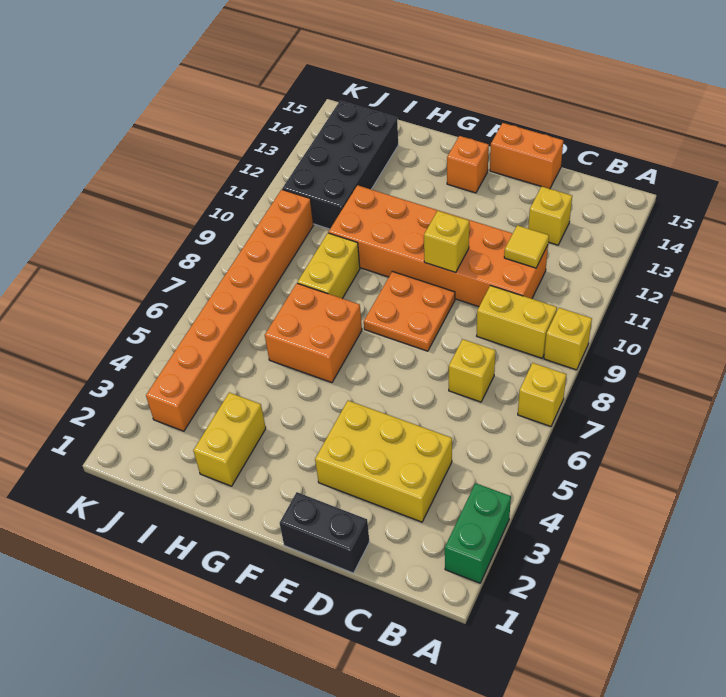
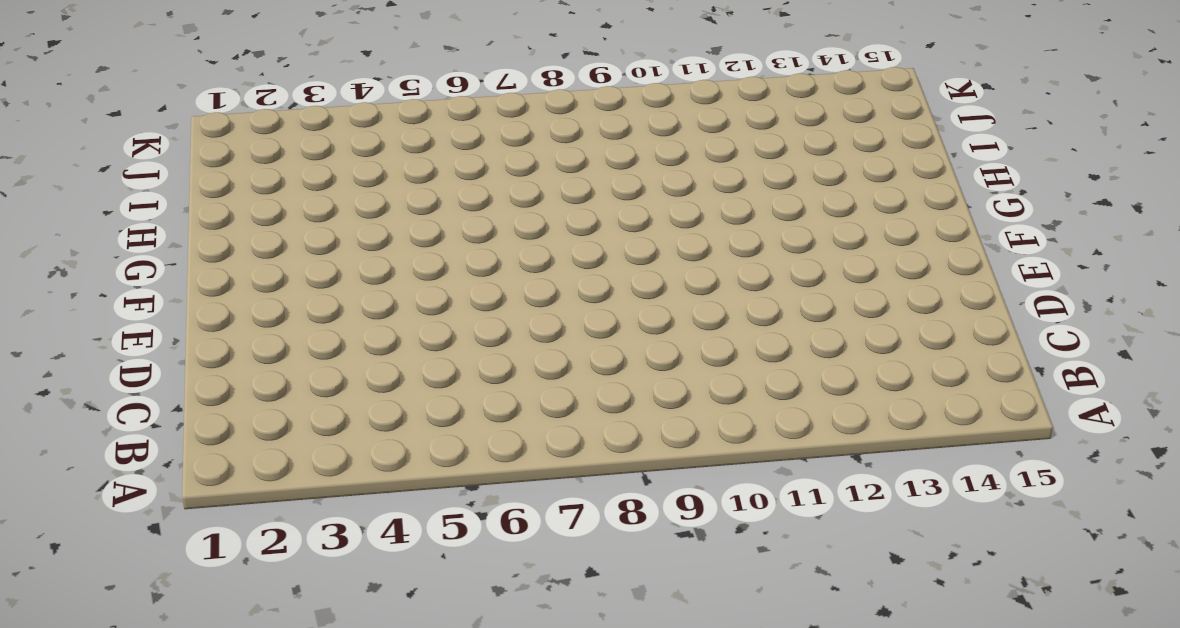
none -> green brick A2:A3 level 1
none -> yellow brick A7 level 1
none -> yellow brick A9 level 1

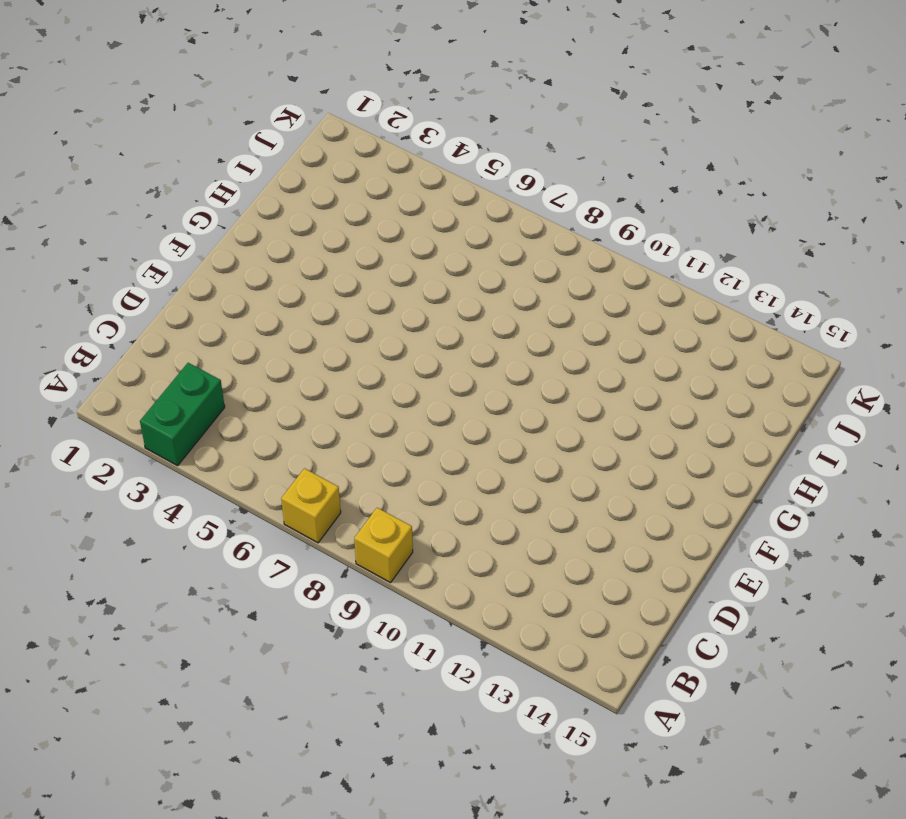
green brick A3:B3 level 1 -> green brick A2:A3 level 1
none -> yellow brick B9:C9 level 1
none -> yellow brick C3:E4 level 1
none -> yellow brick C7 level 1

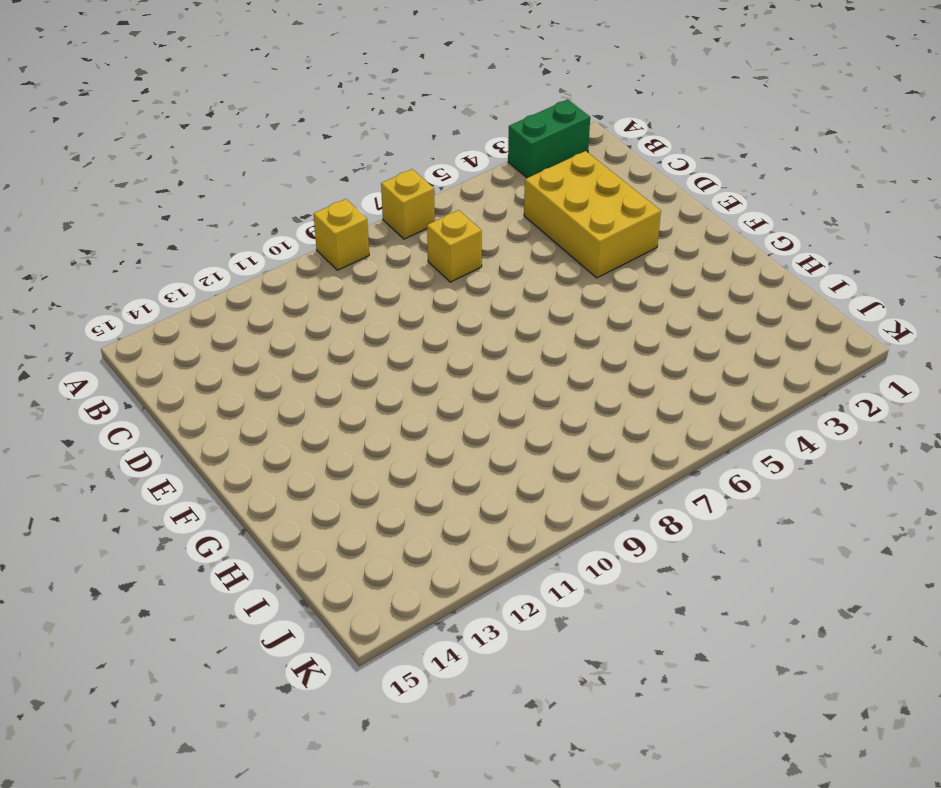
none -> yellow brick B9:C9 level 1
none -> orange brick C10:H11 level 1
none -> yellow brick C13 level 1

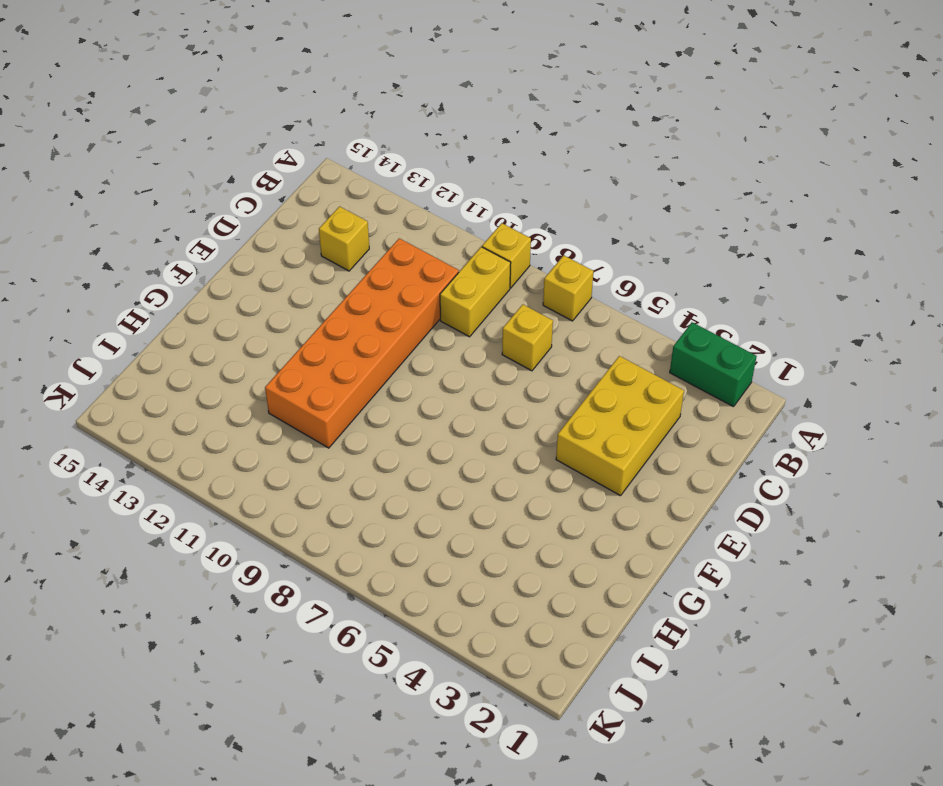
none -> black brick D1:E1 level 1
none -> orange brick D15:E15 level 1
none -> orange plate E8:F9 level 1

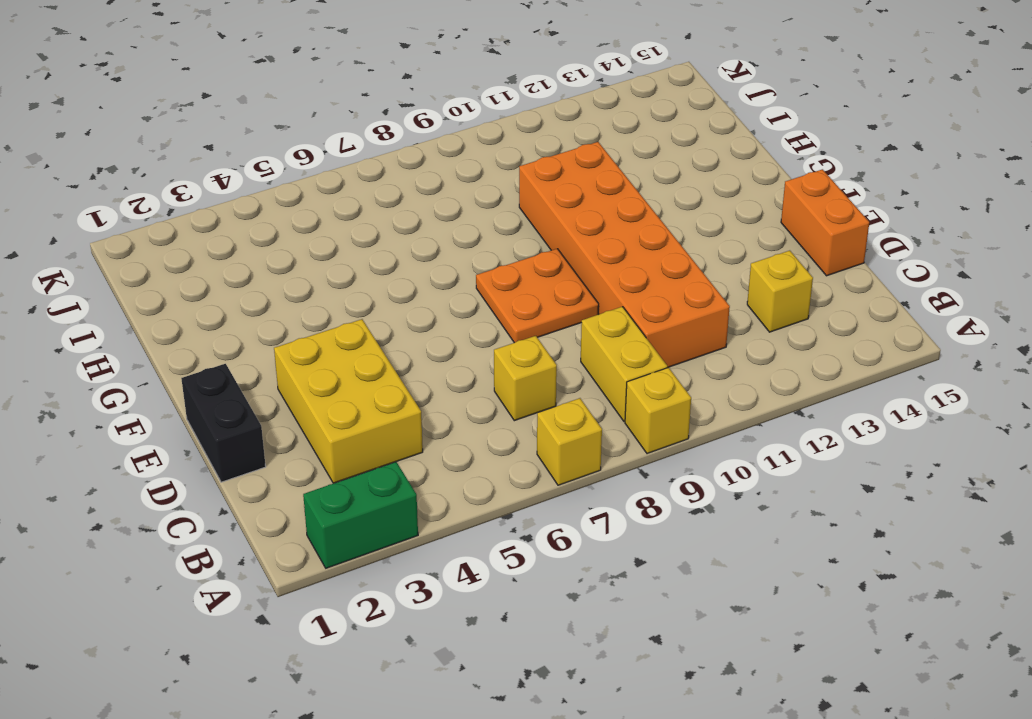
none -> orange brick F14 level 1
none -> orange brick G6:H7 level 1
none -> yellow brick H2:H3 level 1

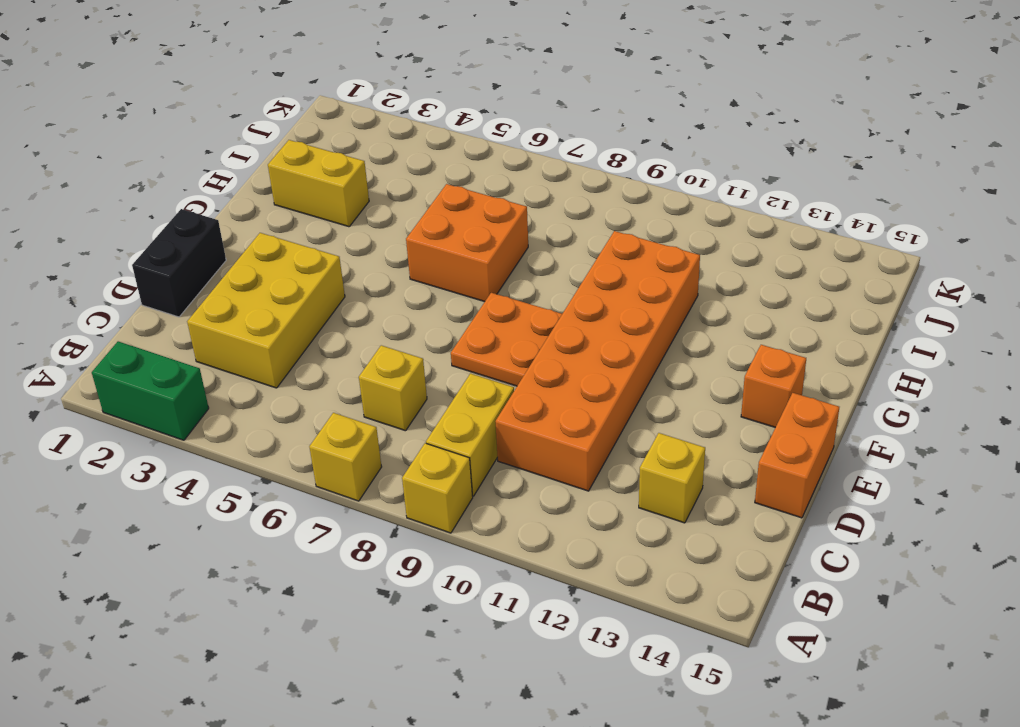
none -> yellow brick H8:H9 level 1
none -> black brick I11:J14 level 1
none -> orange brick J3:J10 level 1

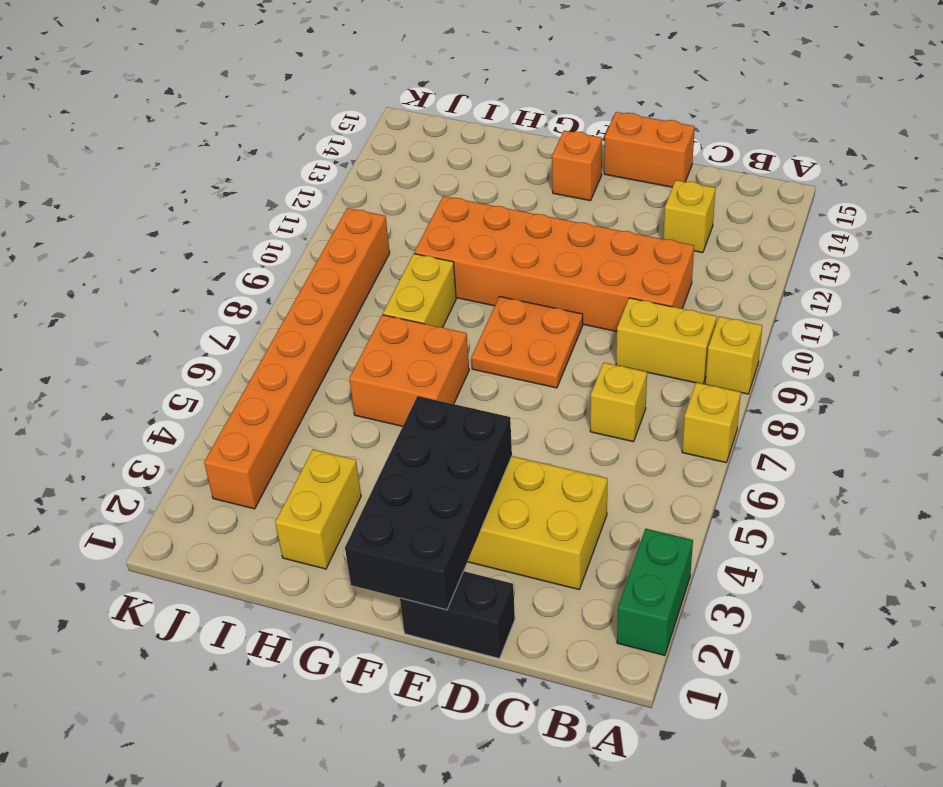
black brick E1:F4 level 2 -> black brick I11:J14 level 1
none -> yellow tile C11 level 2
none -> yellow brick E10 level 2

